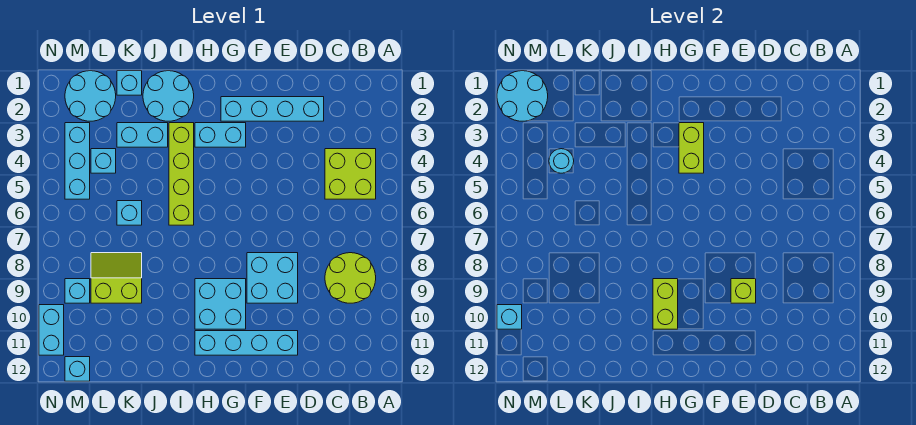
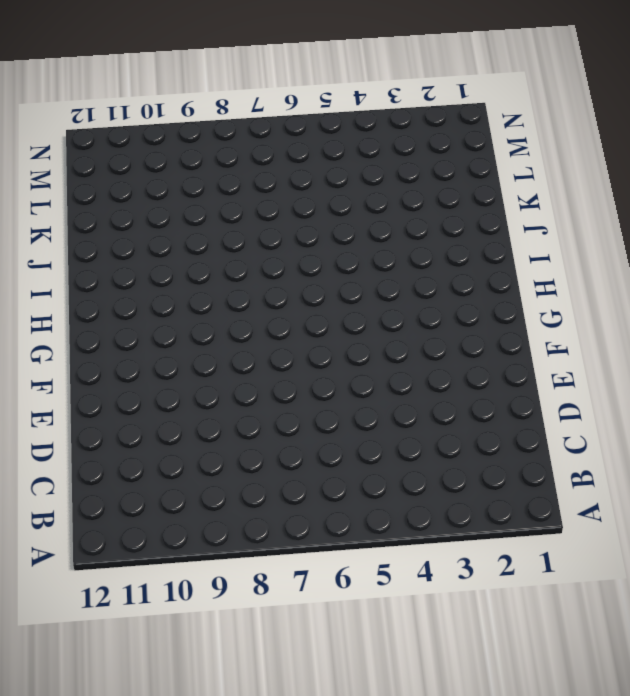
none -> lime brick B4:C5 level 1
none -> lime round brick B8:C9 level 1
none -> cyan brick D2:G2 level 1

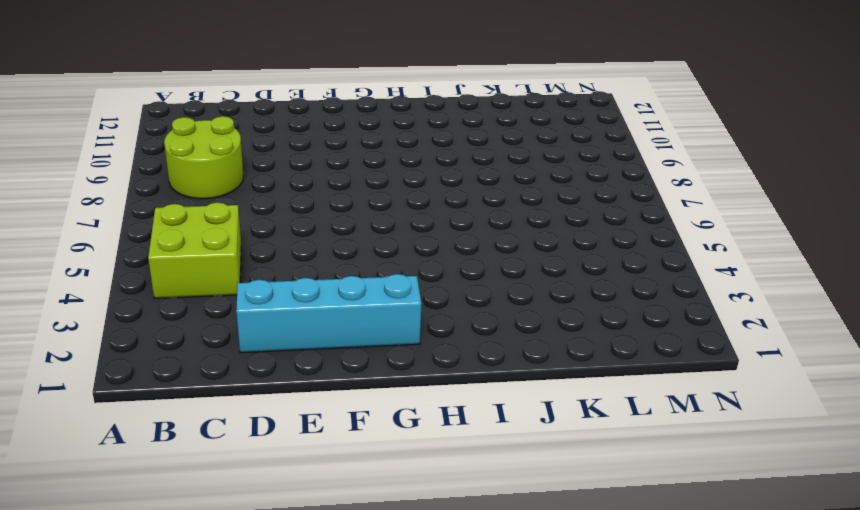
none -> cyan brick E8:F9 level 1
none -> cyan brick E11:H11 level 1
none -> cyan brick G3:H3 level 1

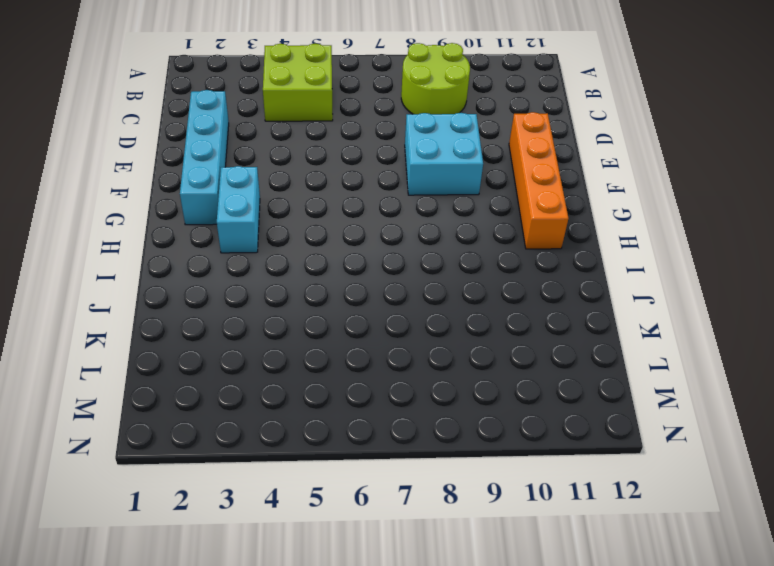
orange brick E11:H11 level 1 -> cyan brick E11:H11 level 1
none -> cyan brick G9:H10 level 1
none -> cyan round brick I1:J2 level 1
none -> lime brick I3:I6 level 1

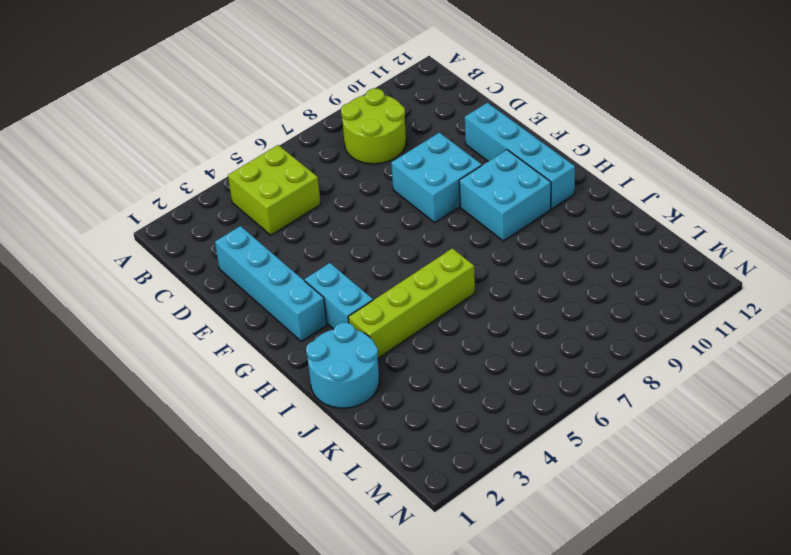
none -> cyan brick J3:K3 level 1
none -> cyan brick K1 level 1
none -> cyan brick K6 level 1

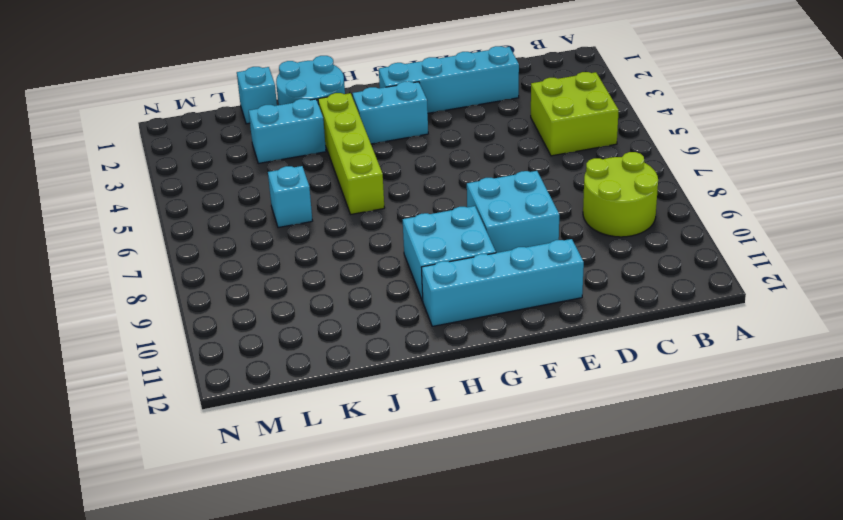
none -> lime slope K8:L9 level 1 top 9
none -> cyan round brick L1:M2 level 1
none -> cyan brick L4 level 1

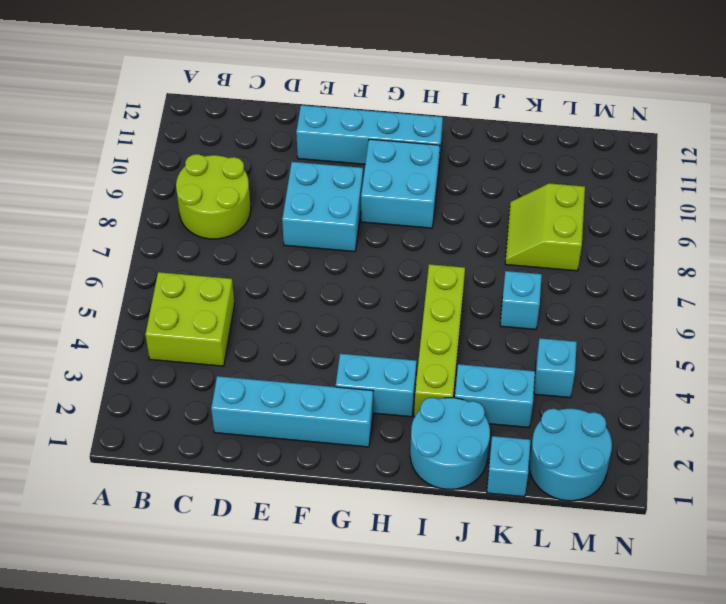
lime slope K8:L9 level 1 top L -> lime slope K8:L9 level 1 top 9
none -> cyan brick M3:M5 level 1
none -> cyan brick M9 level 1
none -> cyan brick M12 level 1

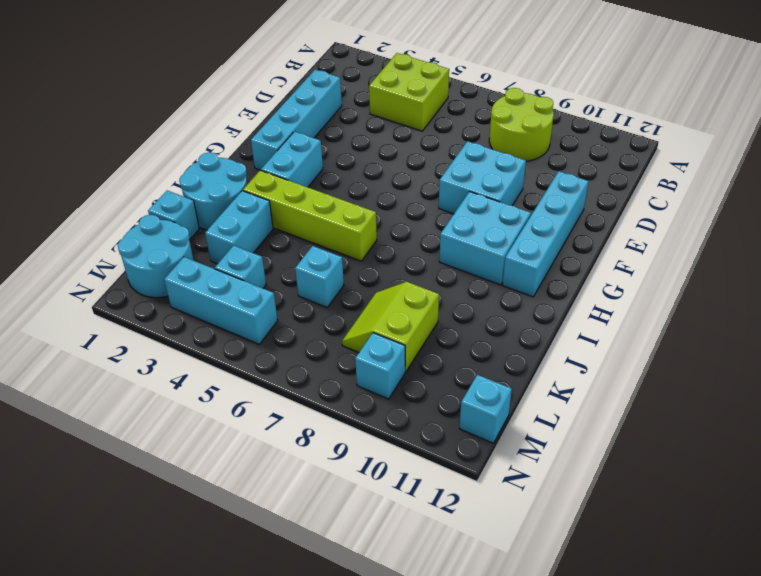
none -> cyan brick N10:N11 level 1
none -> lime brick E9 level 2
none -> lime brick G3:G4 level 2

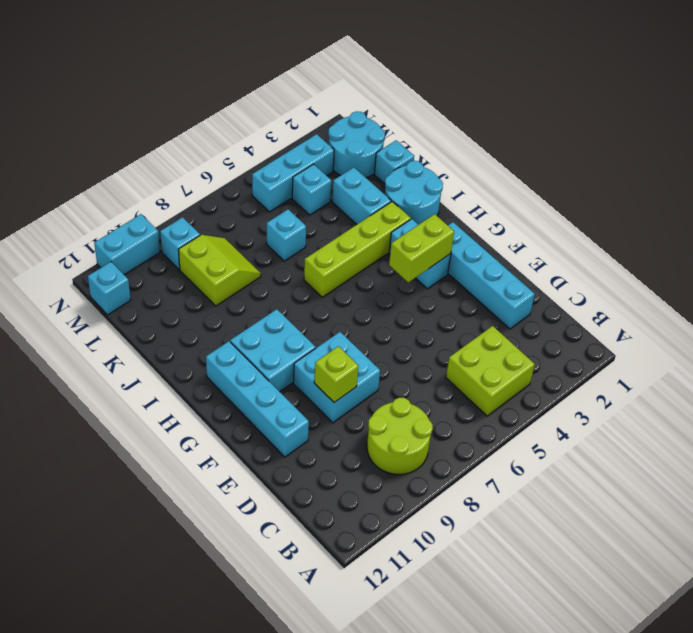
none -> lime brick H9:H10 level 2
none -> cyan round brick L4 level 2
none -> cyan round brick M1:N2 level 2

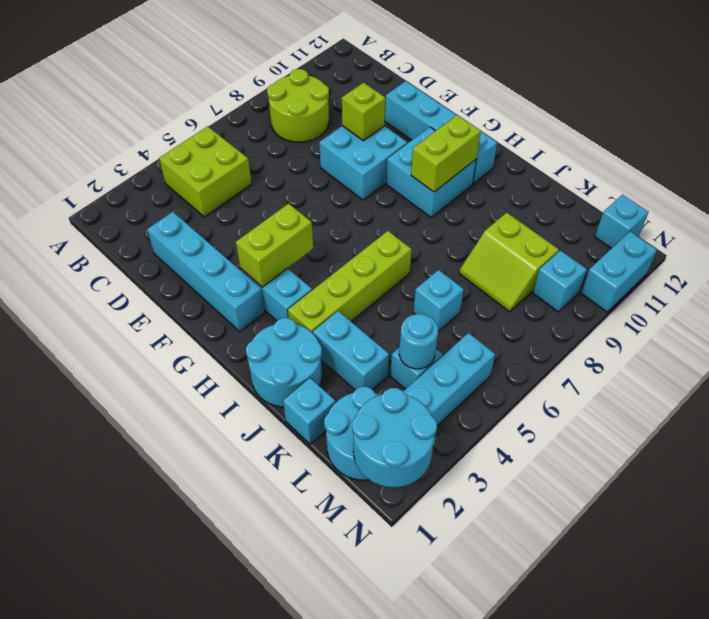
none -> cyan brick N10 level 2

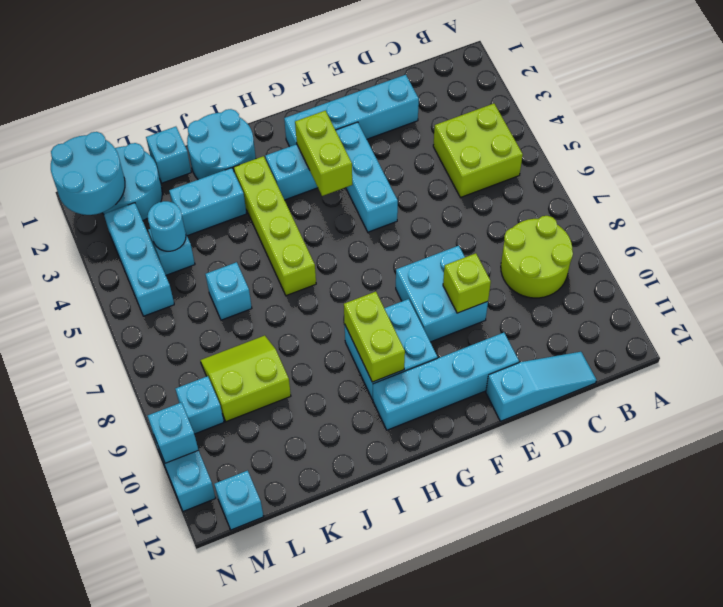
cyan slope C12:E12 level 1 top E -> none
cyan brick F3:F5 level 1 -> none

